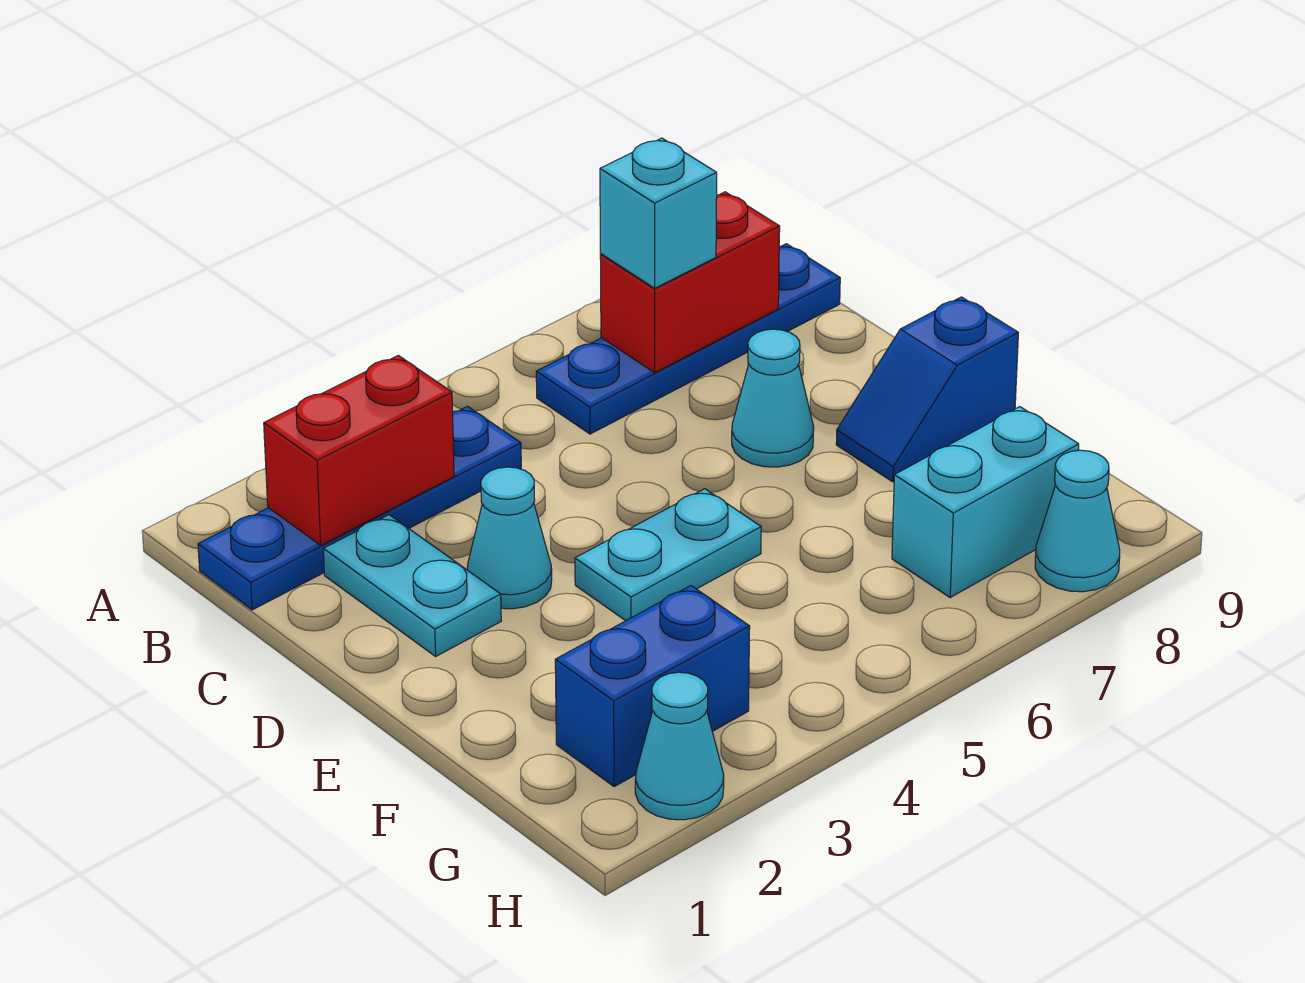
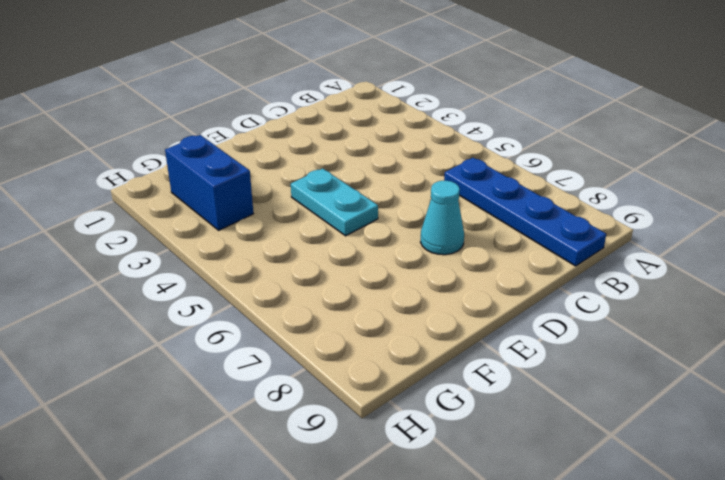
none -> blue plate B1:B4 level 1
none -> cyan plate C2:D2 level 1
none -> cyan cone D3 level 1

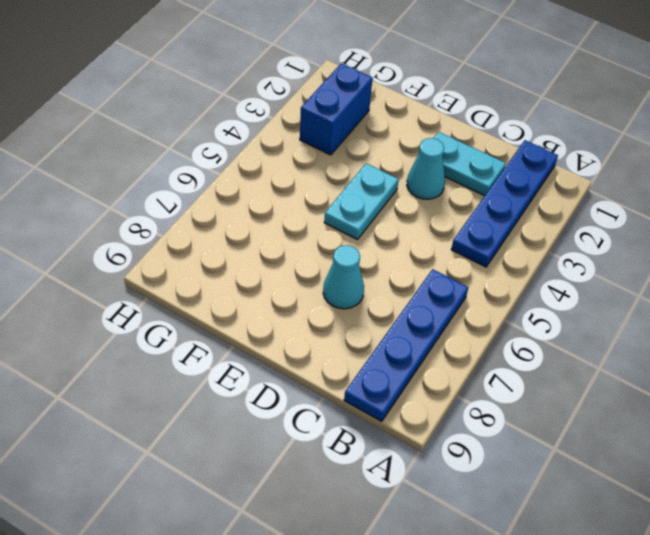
none -> blue slope E8:E9 level 1 top 9
none -> cyan brick G7:G8 level 1
none -> cyan cone H2 level 1

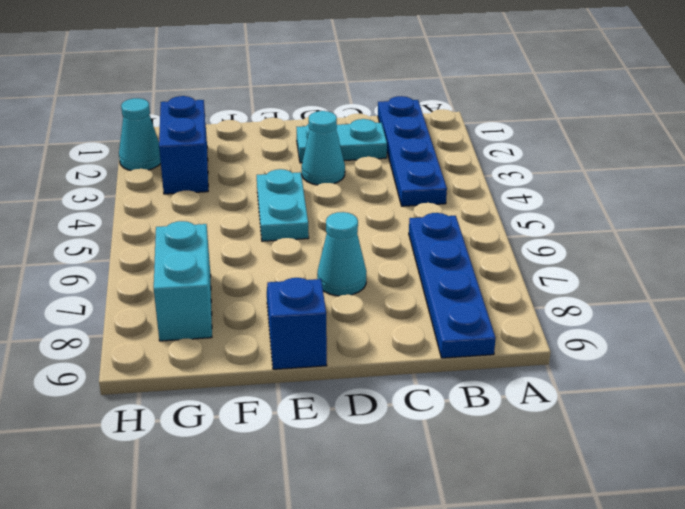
none -> cyan cone H8 level 1
none -> red brick B2:B3 level 2
none -> red brick B7:B8 level 2

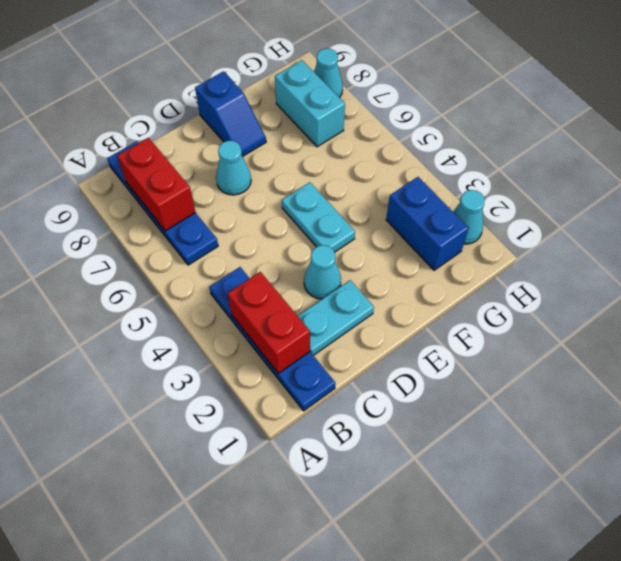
none -> cyan brick B7 level 3

